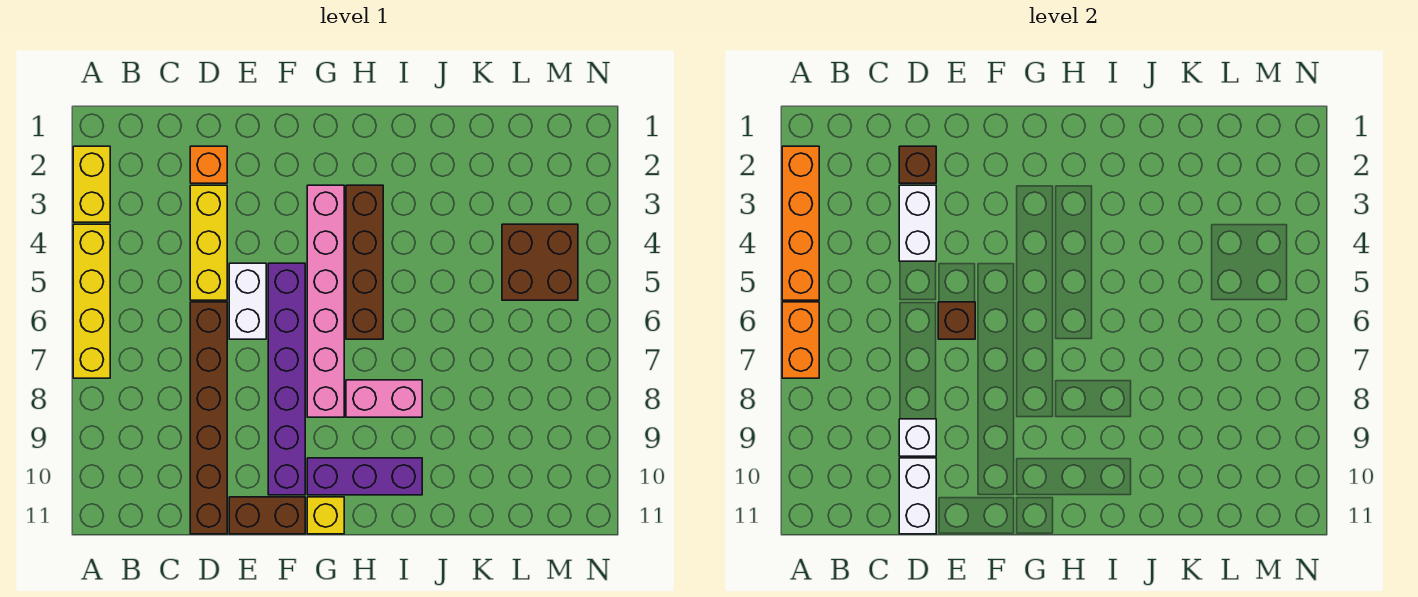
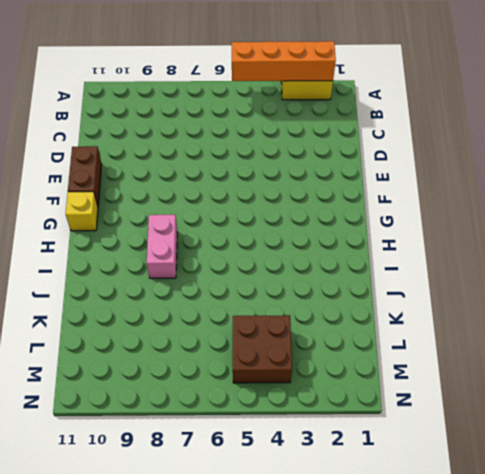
none -> yellow brick A4:A7 level 1
none -> orange brick D2 level 1
none -> yellow brick D3:D5 level 1

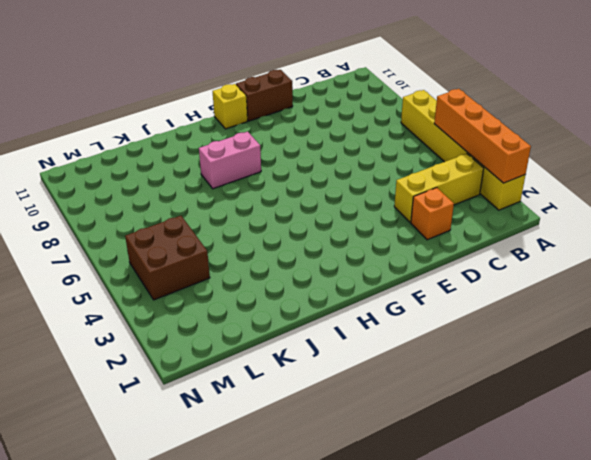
yellow brick B3:D3 level 1 -> yellow brick D3:D5 level 1
none -> brown brick D6:D11 level 1
none -> white brick E5:E6 level 1
none -> purple brick F5:F10 level 1

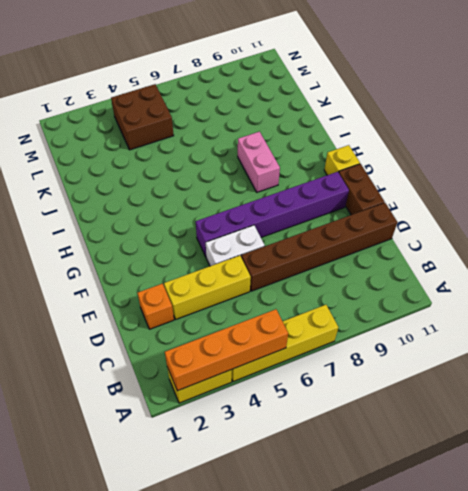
none -> pink brick G3:G8 level 1
none -> purple brick G10:I10 level 1
none -> brown brick H3:H6 level 1

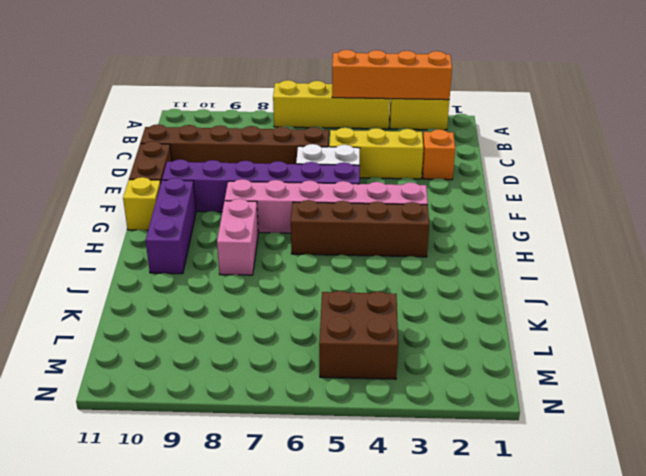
none -> orange brick A6:A7 level 2
none -> brown brick D2 level 2
none -> white brick D3:D4 level 2

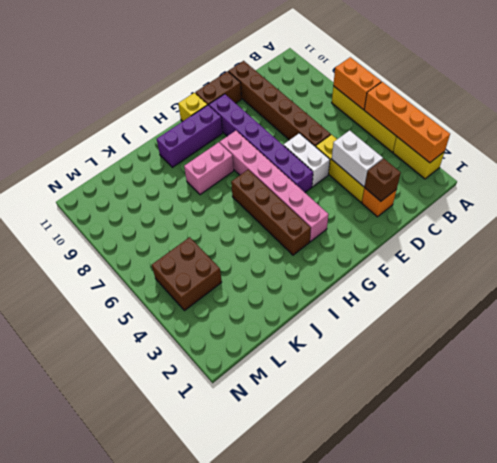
none -> white brick D9 level 2
none -> white brick D10:D11 level 2
none -> brown brick E6 level 2

